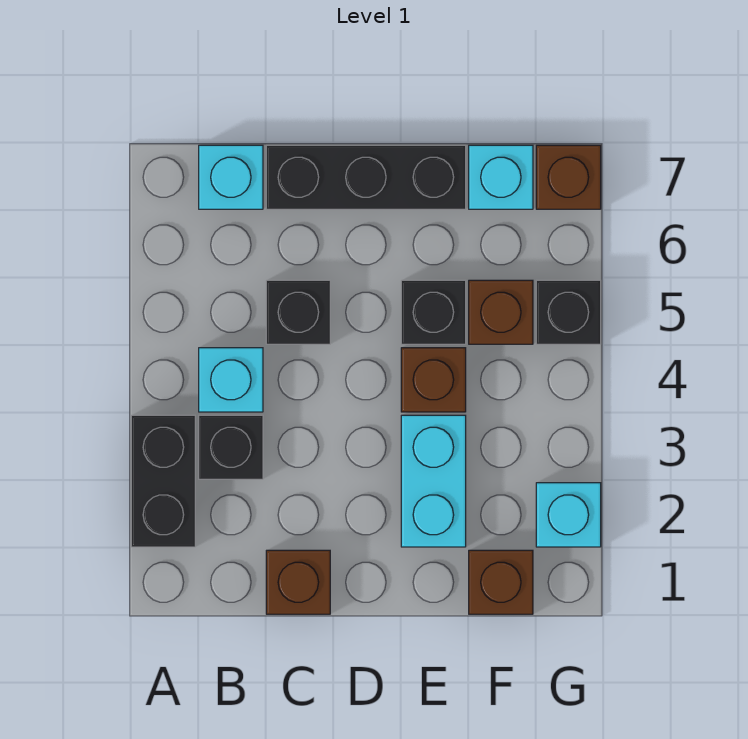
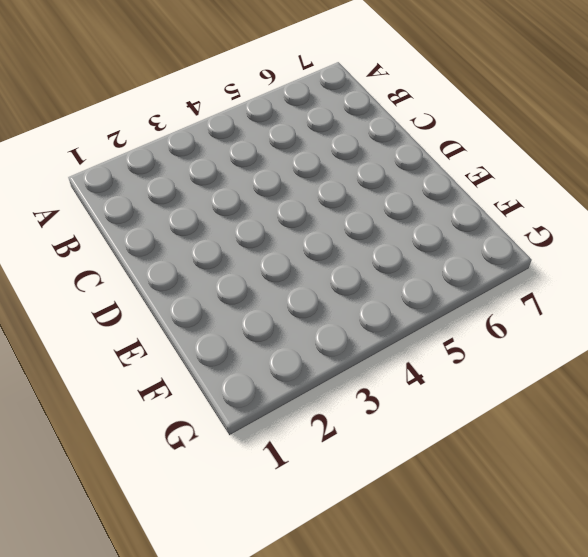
none -> black brick A2:A3 level 1
none -> black brick B3 level 1
none -> cyan brick B4 level 1

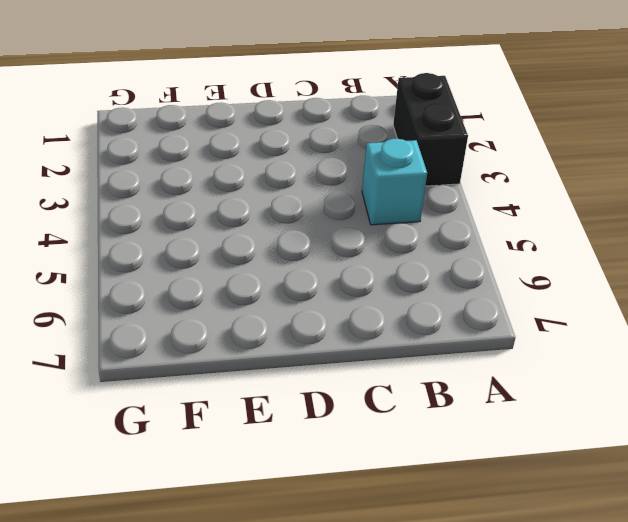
none -> black brick B3 level 1
none -> cyan brick B7 level 1
none -> brown brick C1 level 1

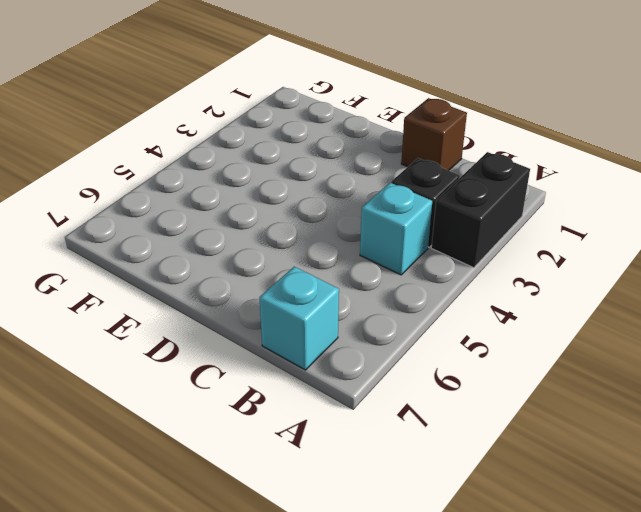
none -> black brick C5 level 1
none -> black brick C7:E7 level 1
none -> cyan brick E2:E3 level 1

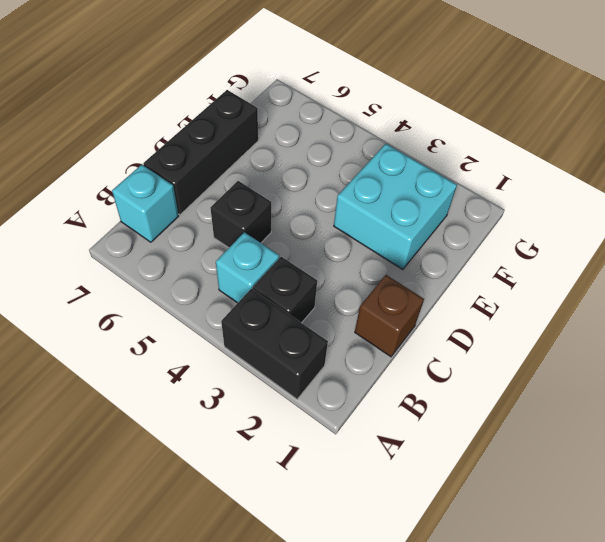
cyan brick E2:F3 level 1 -> cyan brick E2:E3 level 1
none -> brown brick E4 level 1
none -> black brick E5 level 1
none -> brown brick F1 level 1

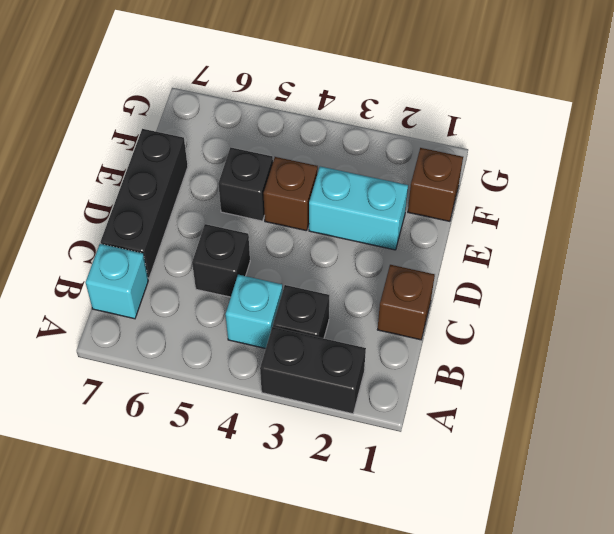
none -> brown brick F5 level 1
none -> cyan brick F7 level 1
none -> cyan brick G2 level 1

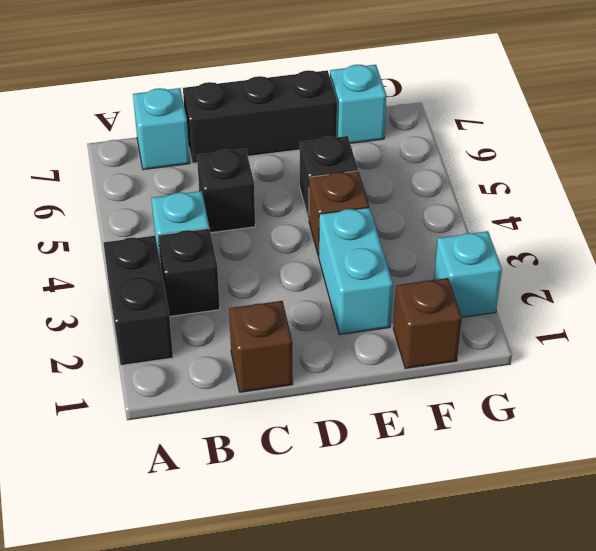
none -> brown brick F5 level 1
none -> black brick G5 level 1
none -> brown brick G7 level 1

